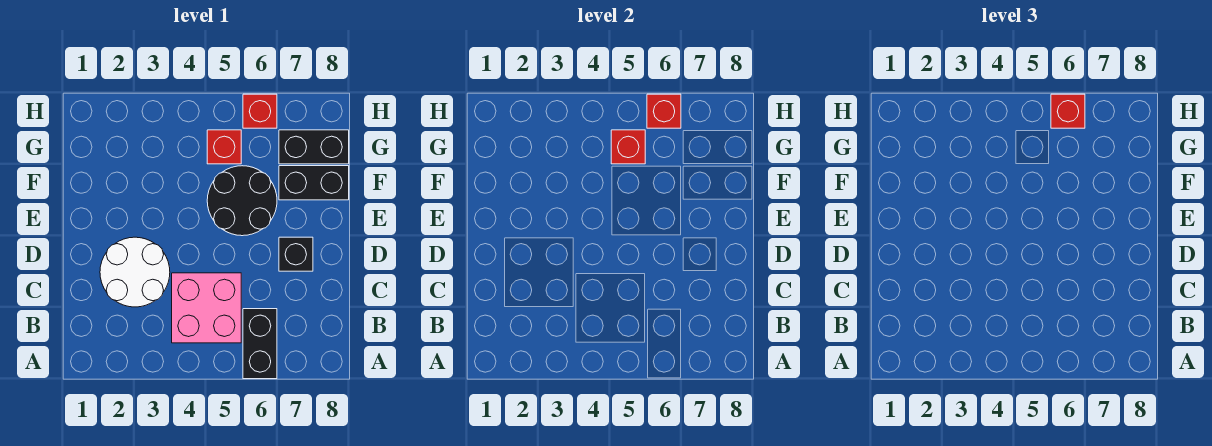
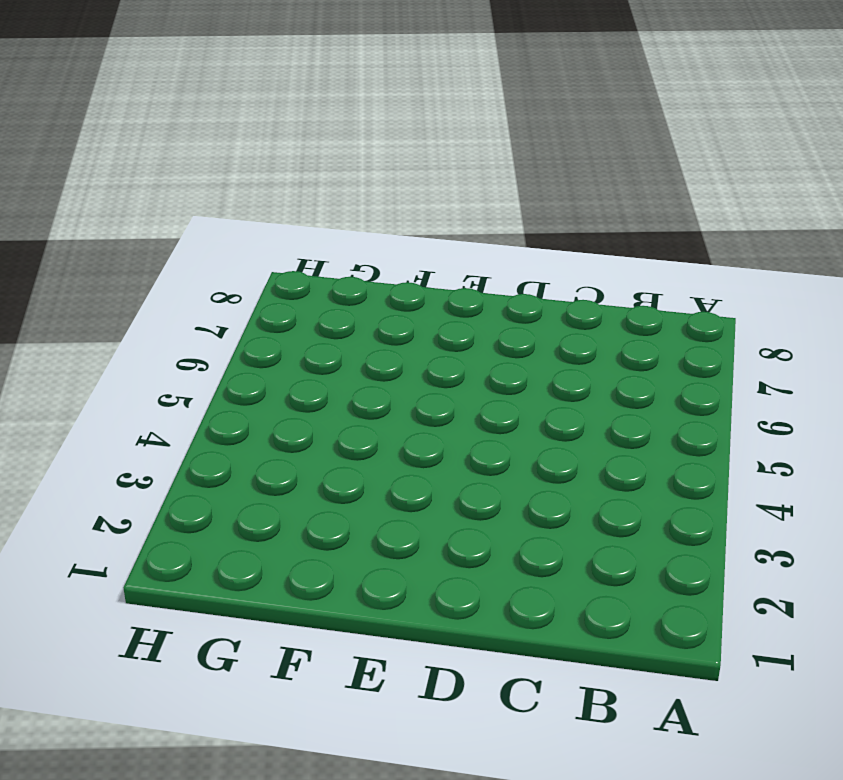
none -> black brick A6:B6 level 1
none -> pink brick B4:C5 level 1
none -> white round brick C2:D3 level 1

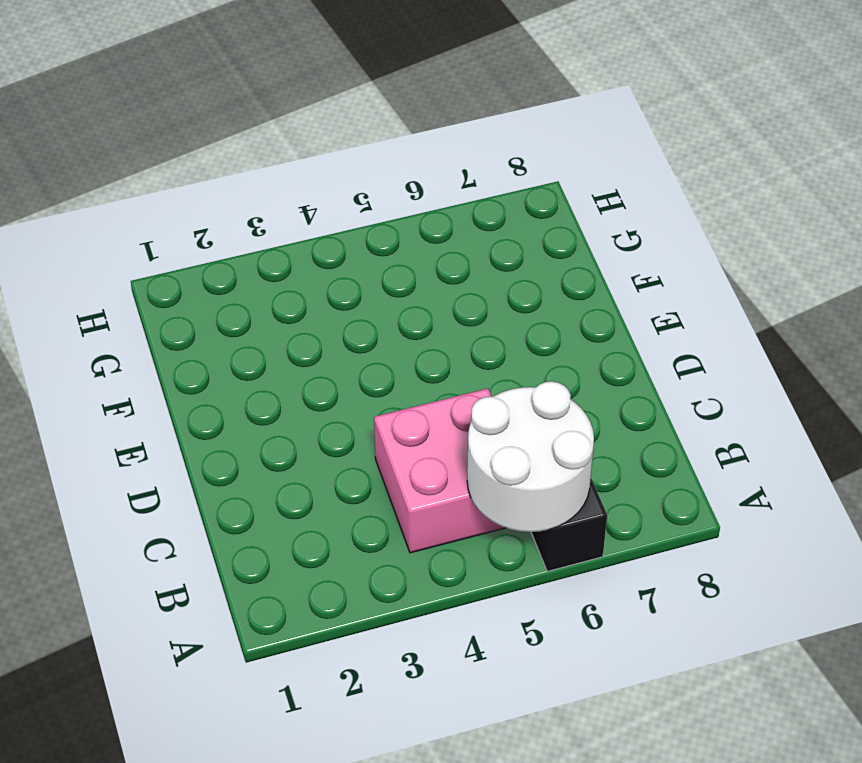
white round brick A5:B6 level 2 -> white round brick C2:D3 level 1
none -> black brick D7 level 1
none -> black round brick E5:F6 level 1
none -> black brick F7:F8 level 1

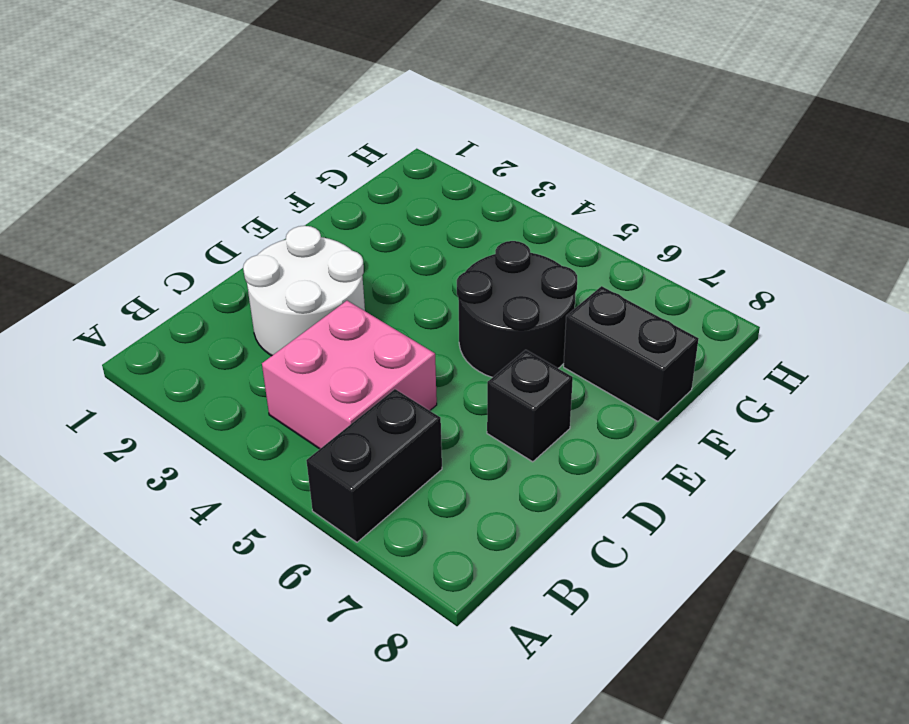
none -> red brick G5 level 1
none -> black brick G7:G8 level 1
none -> red brick H6 level 1

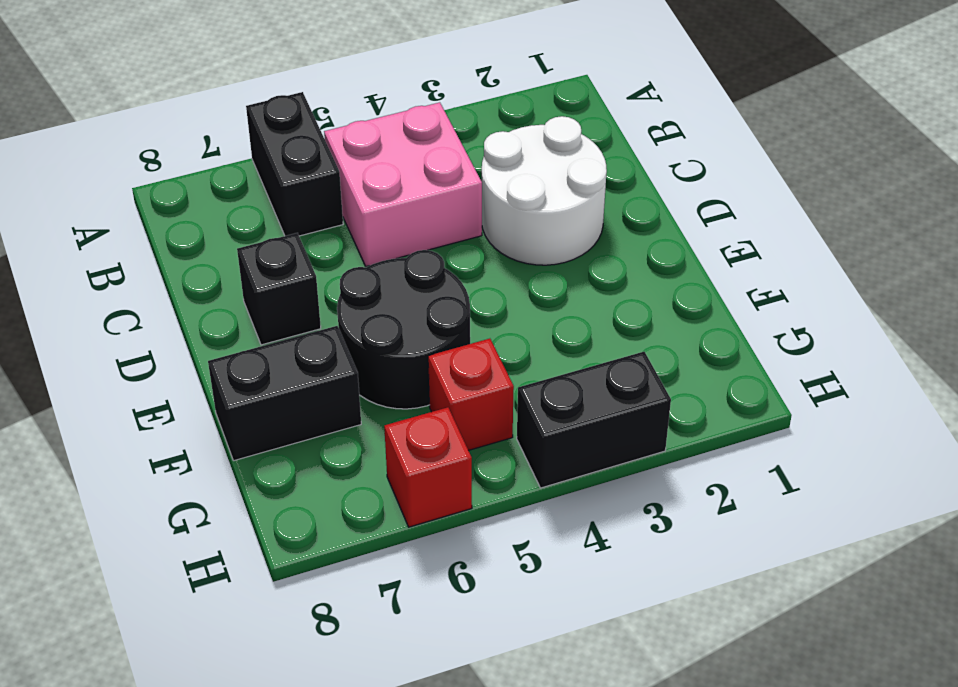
black brick H3:H4 level 1 -> black brick G7:G8 level 1
none -> red brick G5 level 2
none -> red brick H6 level 2
none -> red brick H6 level 3

